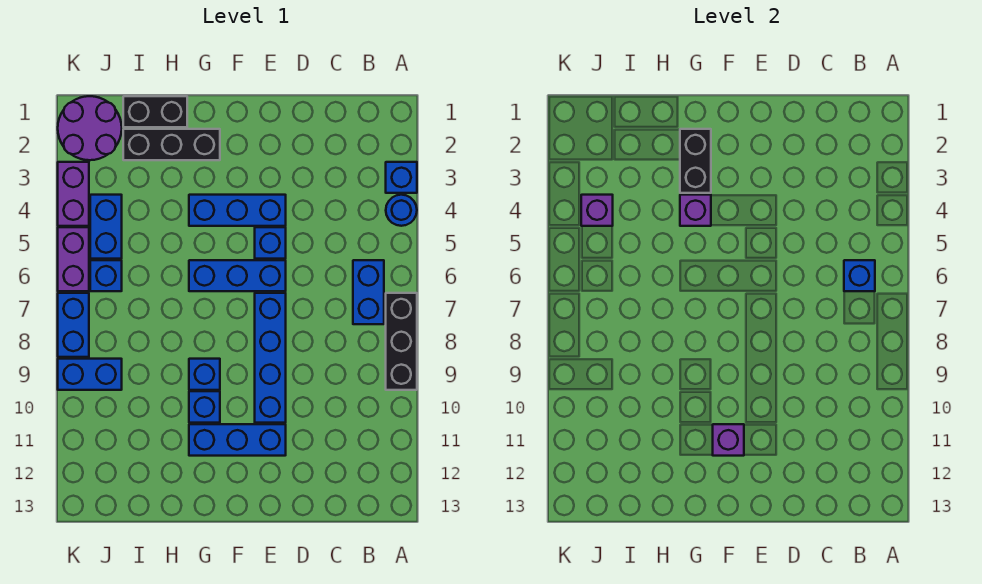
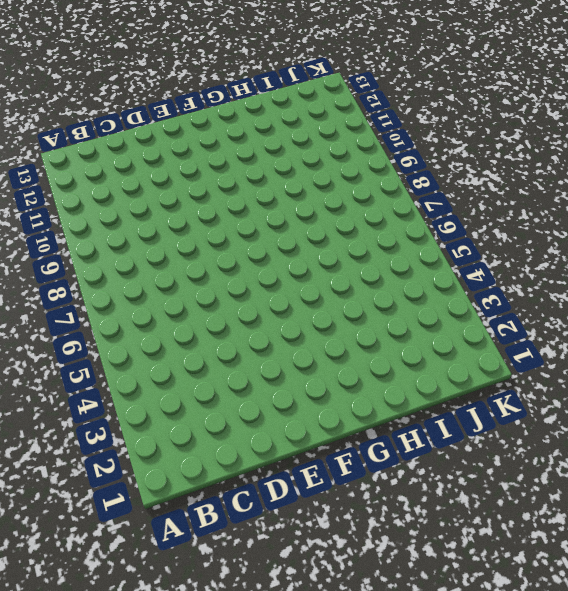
none -> blue brick A3 level 1
none -> blue round brick A4 level 1
none -> black brick A7:A9 level 1

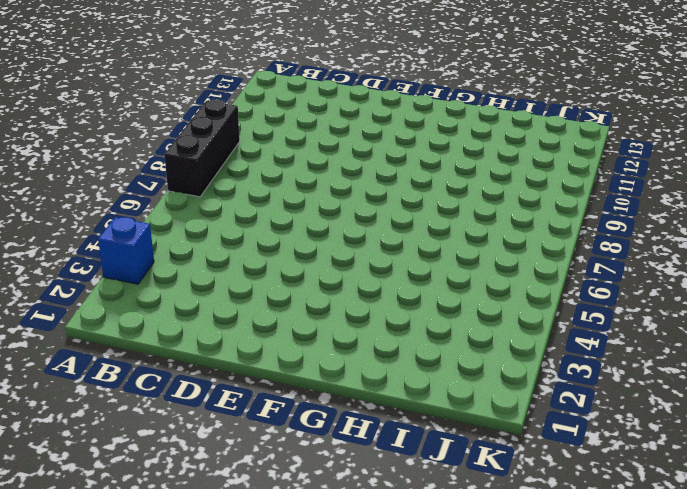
none -> blue round brick A4 level 1
none -> blue brick B6:B7 level 1
none -> blue brick E4:G4 level 1

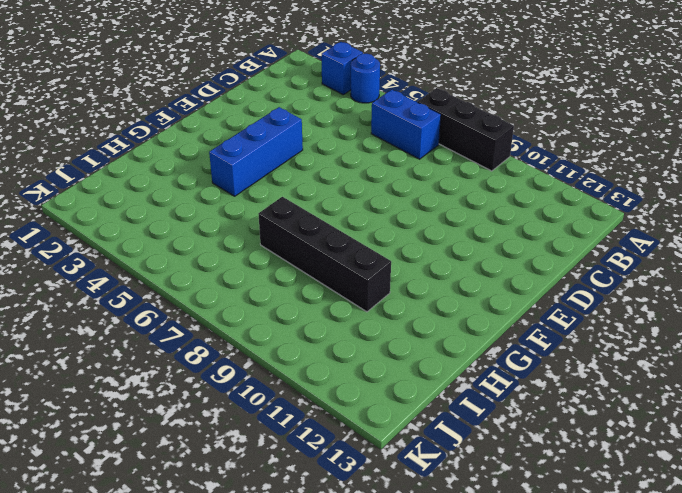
black brick H7:H10 level 1 -> none
none -> blue brick E5 level 1
none -> blue brick E6:G6 level 1
none -> blue brick E7:E10 level 1

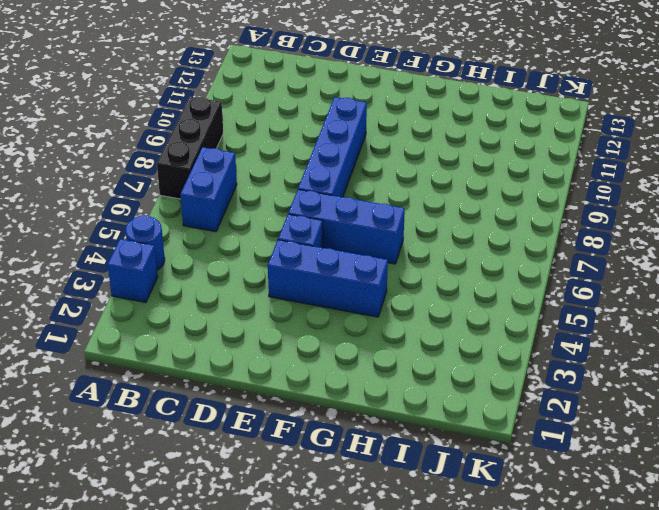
none -> blue brick E11:G11 level 1
none -> black brick G2:I2 level 1
none -> blue brick G9 level 1

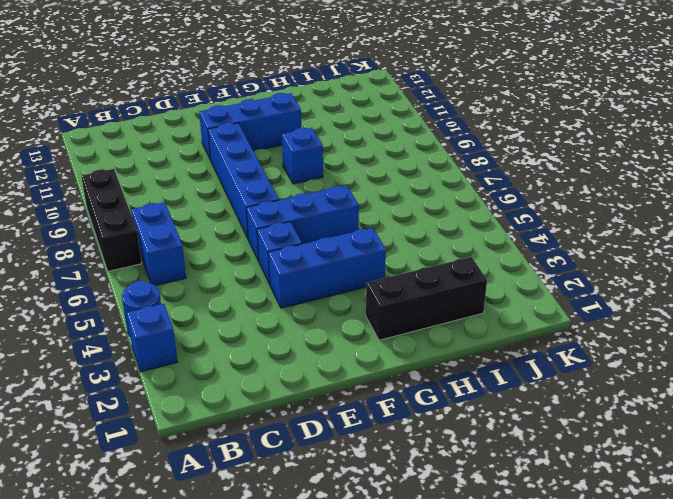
none -> blue brick G10 level 1
none -> black brick H1:I1 level 1
none -> purple round brick J1:K2 level 1

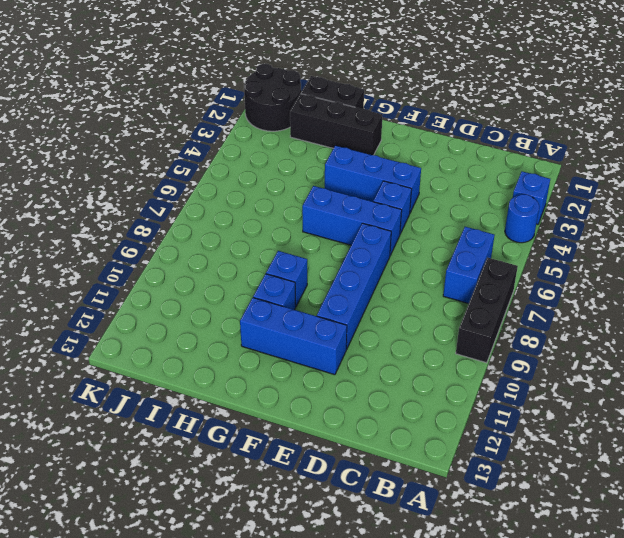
black round brick J1:K2 level 1 -> purple round brick J1:K2 level 1
none -> blue brick J4:J5 level 1
none -> blue brick J6 level 1
none -> blue brick J9:K9 level 1

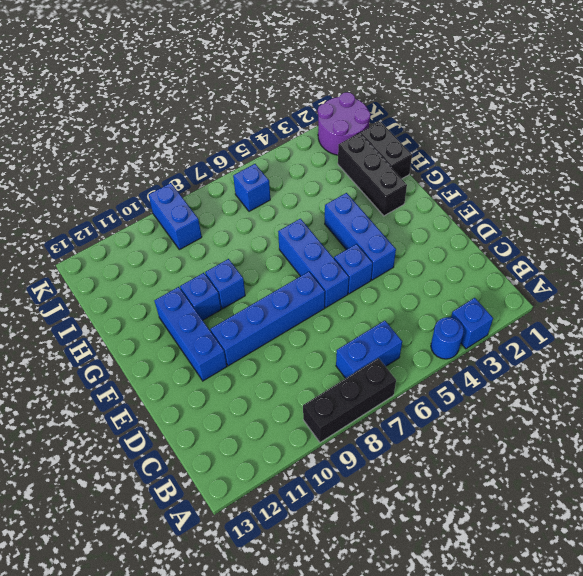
none -> blue brick J4:J5 level 1
none -> purple brick K3:K4 level 1
none -> purple brick K5:K6 level 1

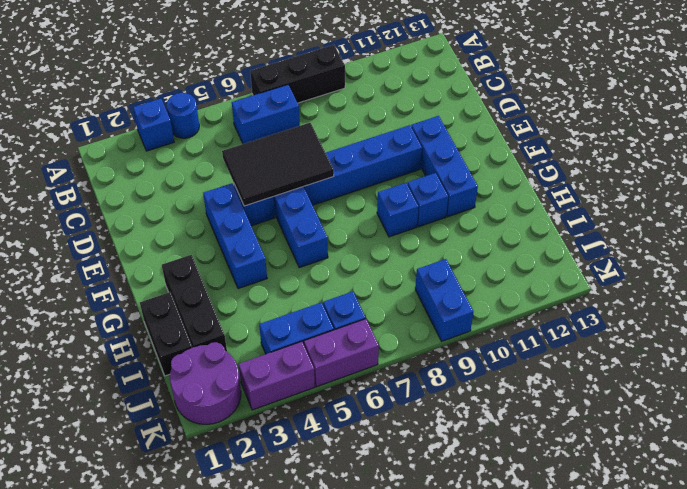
black tile D5:E7 level 2 -> none
none -> blue brick K7:K8 level 1
none -> blue brick B6 level 2
none -> purple brick F11 level 2

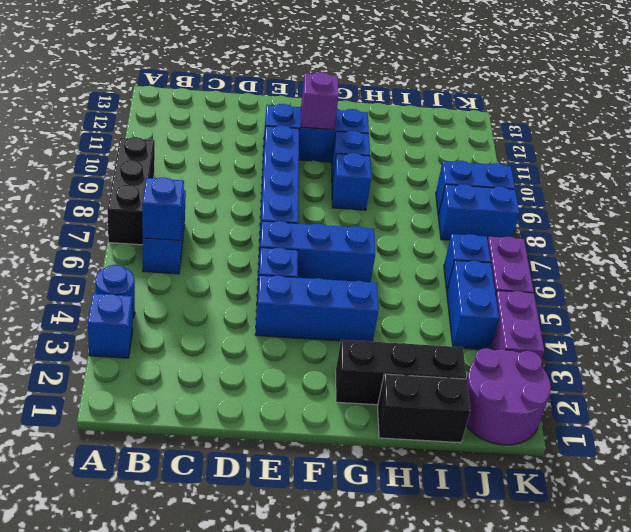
blue brick J8:K8 level 1 -> blue brick K7:K8 level 1
none -> black brick G2:G3 level 2
none -> purple brick G4 level 2
none -> purple brick J4 level 2

